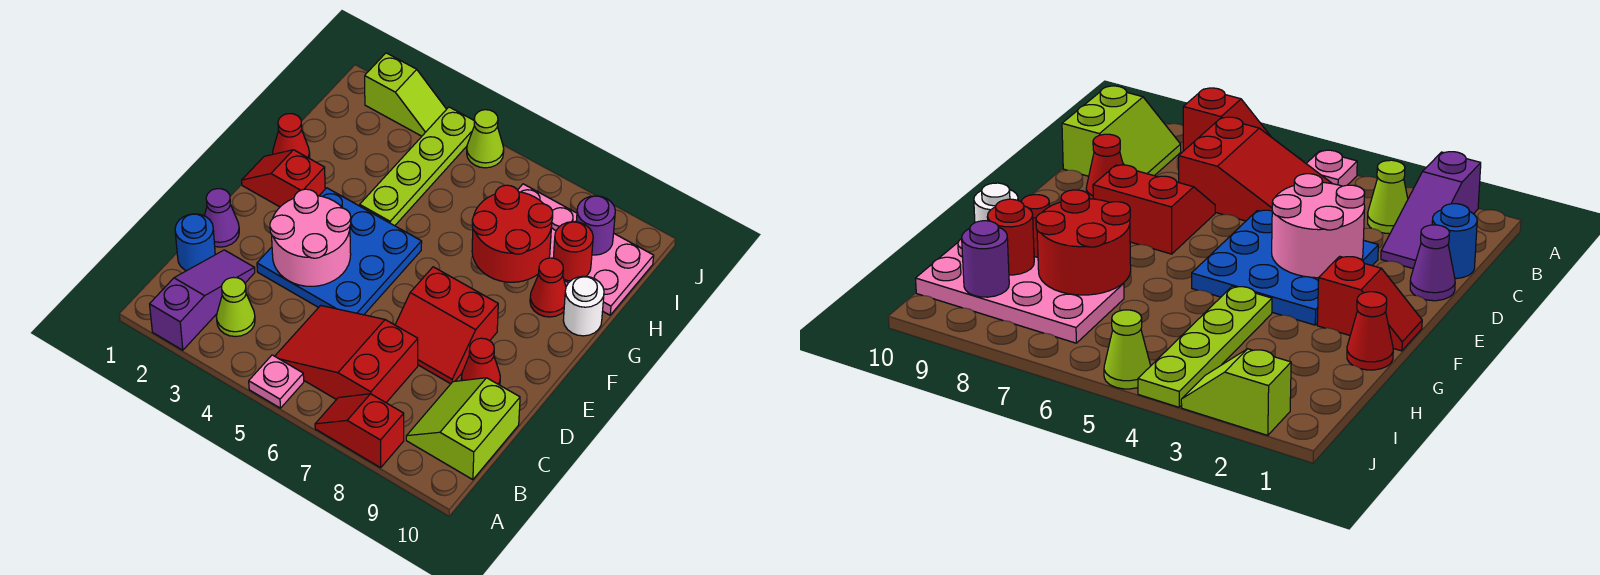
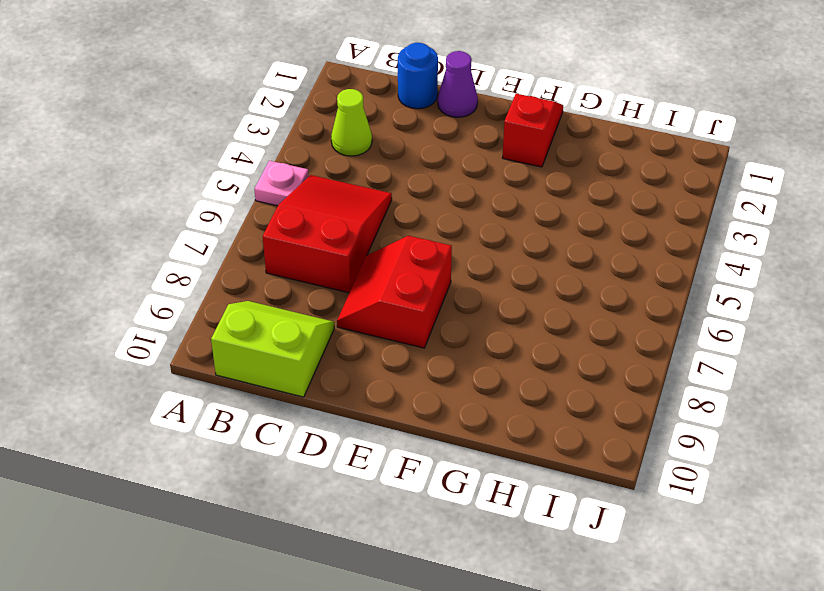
none -> purple slope A2:C2 level 1 top A
none -> red slope A7:A8 level 1 top 8
none -> blue plate D3:F5 level 1

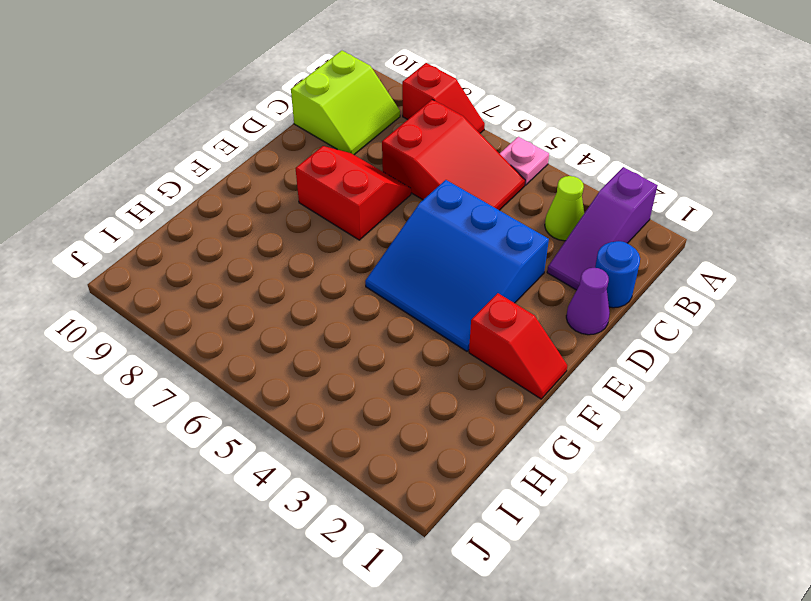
blue slope D3:F5 level 1 top D -> blue plate D3:F5 level 1
none -> red cone D9 level 1
none -> red cone G1 level 1
none -> lime plate G4:J4 level 1

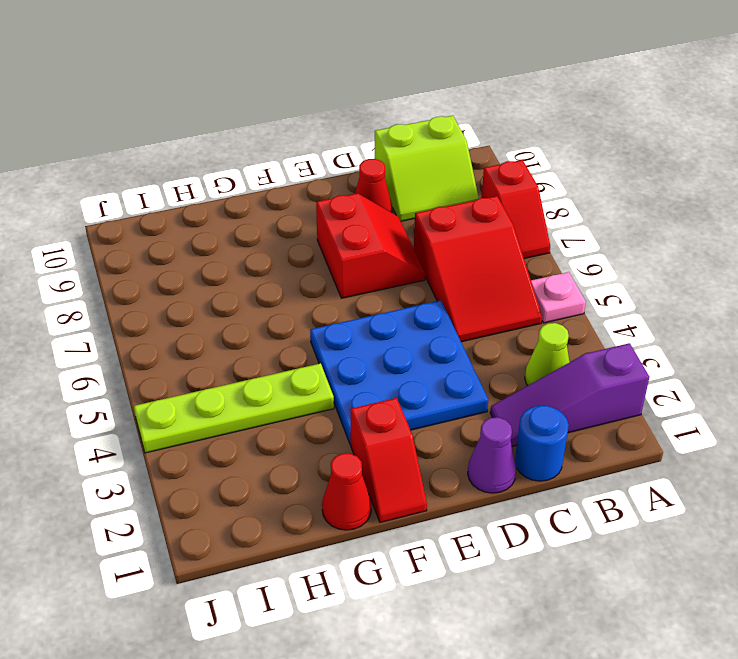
none -> red cone G9 level 1
none -> white round brick G10 level 1
none -> pink plate H7:I10 level 1

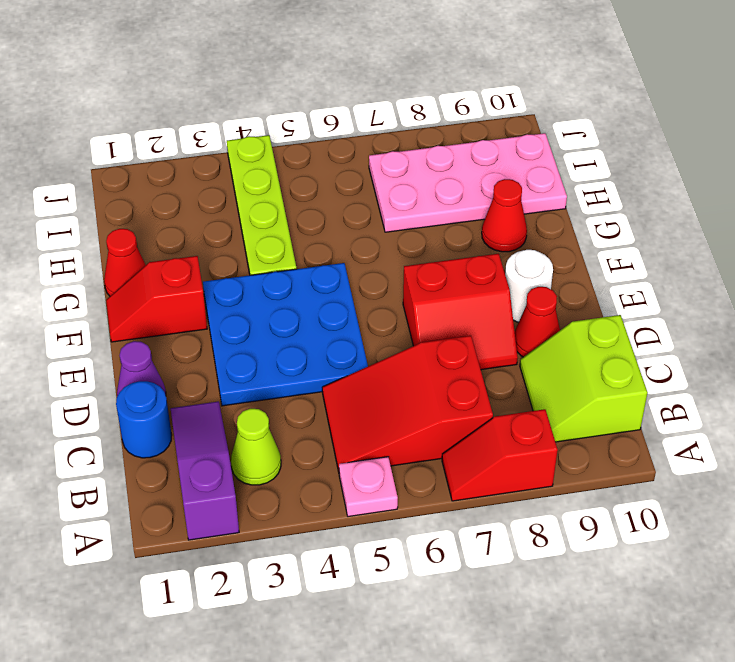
white round brick E9 level 1 -> white round brick G10 level 1
none -> lime slope J2:J3 level 1 top 2
none -> lime cone J5 level 1
none -> pink round brick D3:E4 level 2

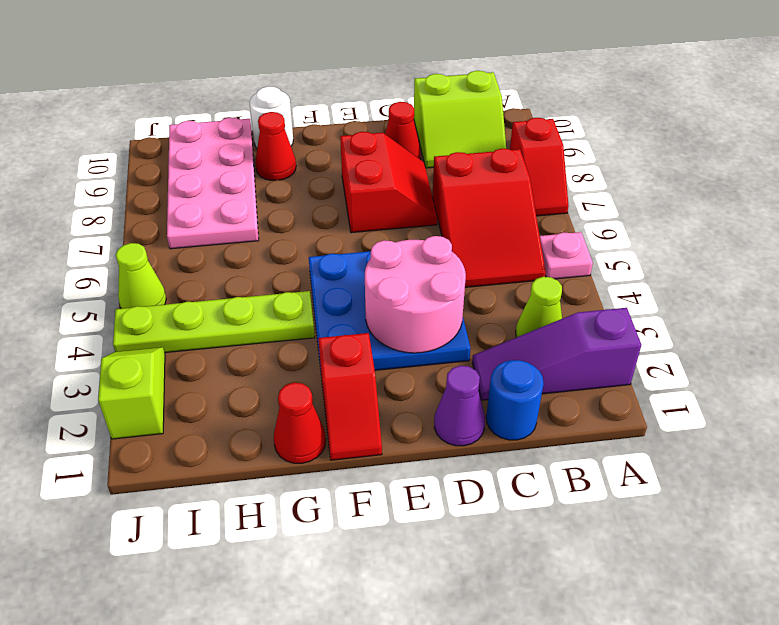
none -> red round brick G7:H8 level 2
none -> red round brick H9 level 2
none -> purple round brick I9 level 2

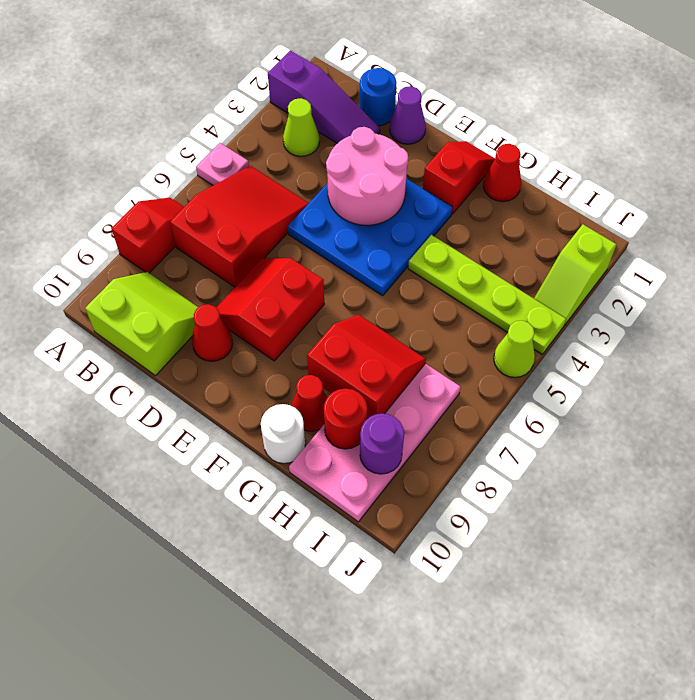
red slope G7:H8 level 2 top 8 -> red round brick G7:H8 level 2

